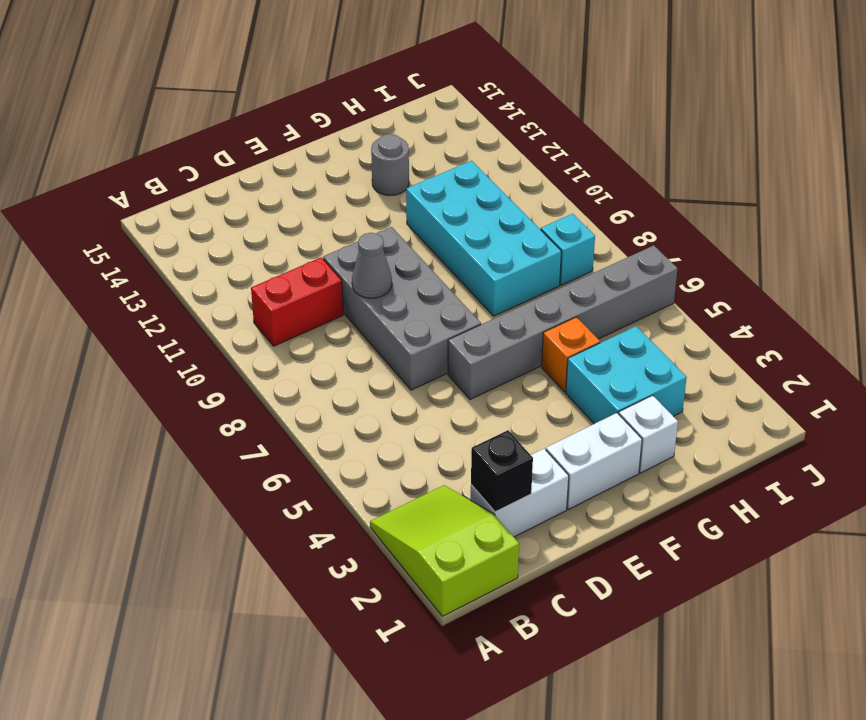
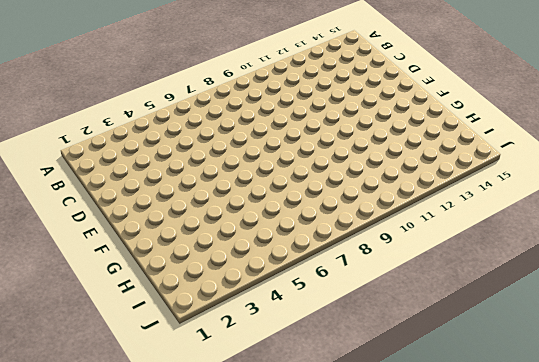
none -> lime slope A1:B3 level 1 top 1
none -> red brick B10:C10 level 1
none -> white brick C2:D2 level 1

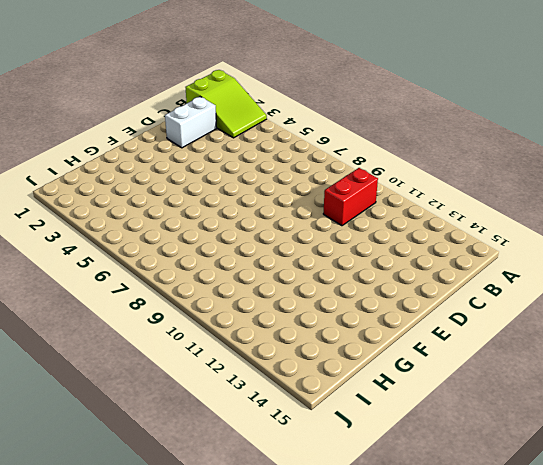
none -> grey brick D7:E10 level 1
none -> white brick E2:F2 level 1
none -> grey brick E6:J6 level 1

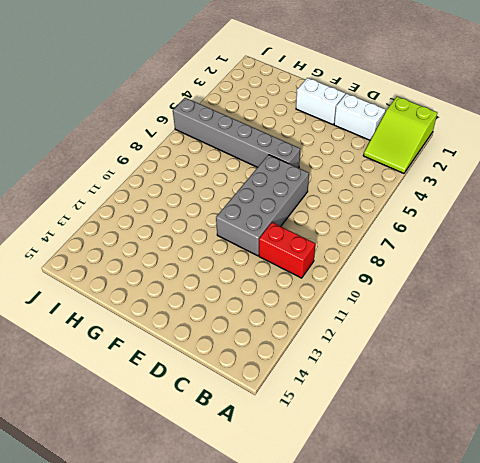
none -> white brick G2 level 1
none -> cyan brick G3:H4 level 1
none -> orange brick G5 level 1

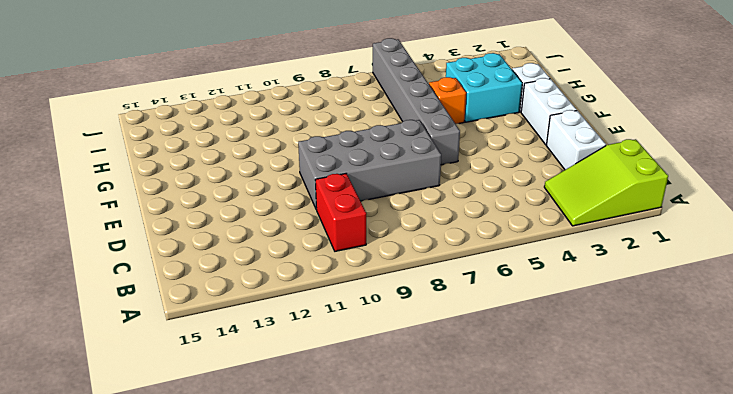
none -> cyan brick G8:H11 level 1
none -> grey round brick G13 level 1
none -> cyan brick I8 level 1

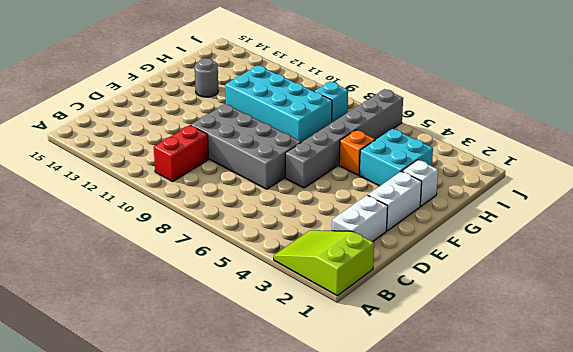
none -> black brick C2 level 2
none -> grey cone D9 level 2

